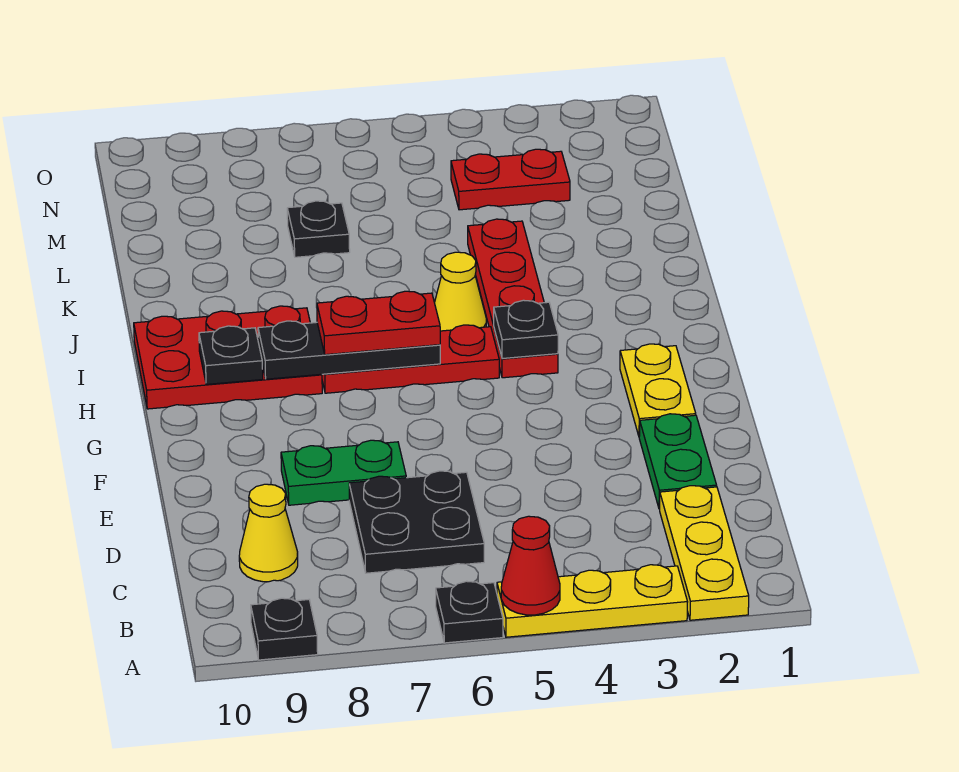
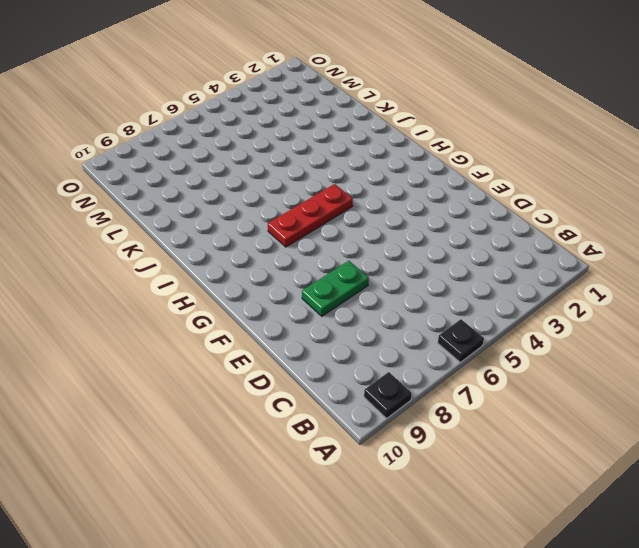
none -> yellow plate A2:C2 level 1
none -> yellow plate A3:A5 level 1
none -> black plate C6:D7 level 1

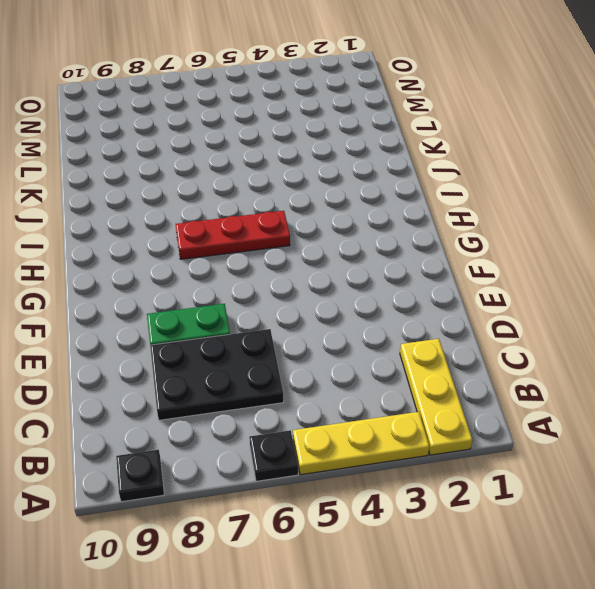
black plate C6:D8 level 1 -> black plate C6:D7 level 1
none -> yellow cone C9 level 1
none -> green plate D2:E2 level 1
none -> yellow plate F2:G2 level 1

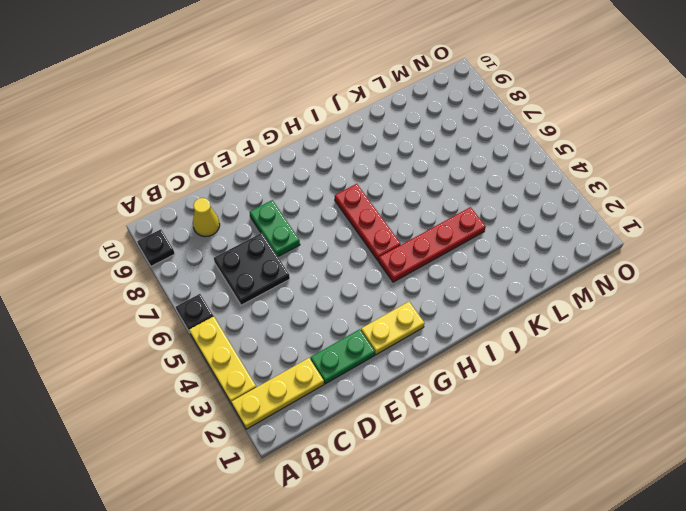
none -> red plate H8:I10 level 1
none -> yellow cone I5 level 1
none -> black plate L7 level 1

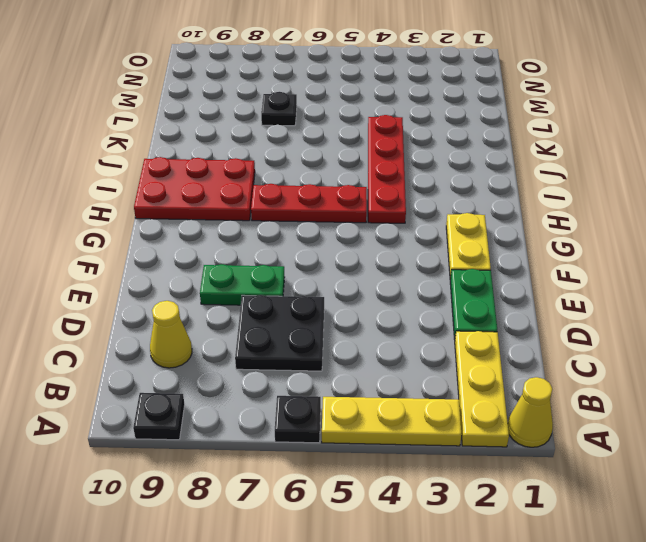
yellow cone A1 level 1 -> yellow cone I5 level 1
none -> red plate M3:M4 level 1
none -> red cone A5 level 2
none -> black plate H4 level 2

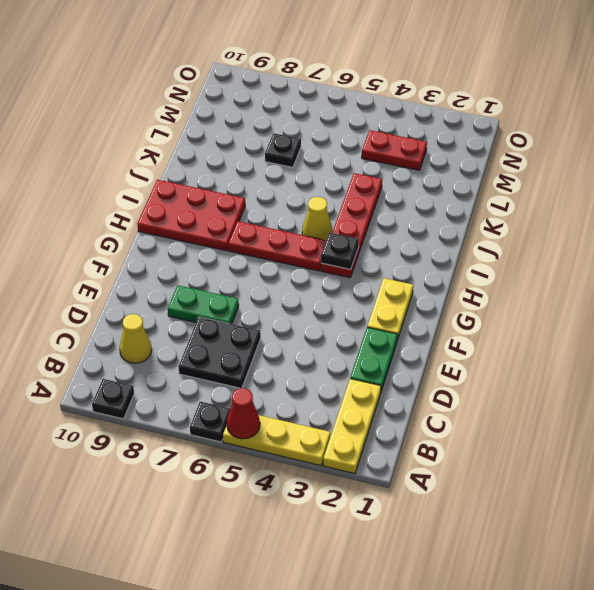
none -> black plate H6:H8 level 2
none -> black plate H9 level 2
none -> red plate H6:H7 level 3

